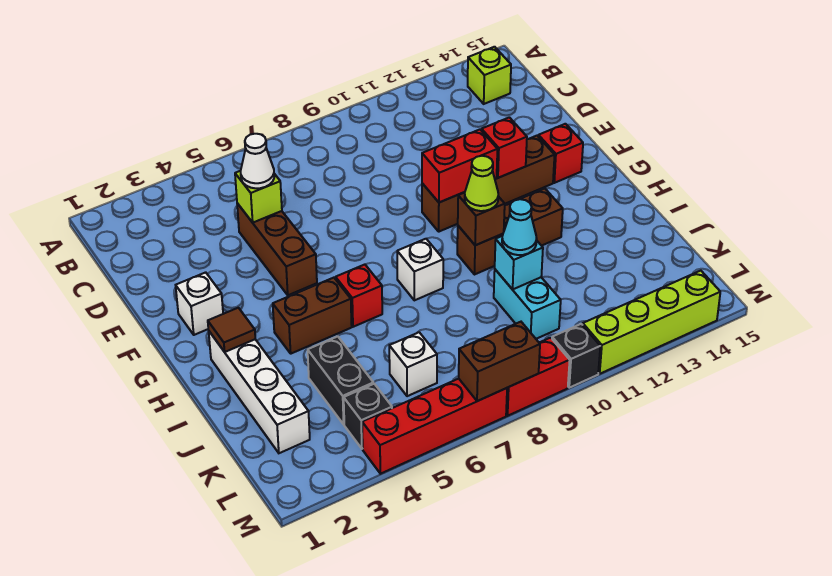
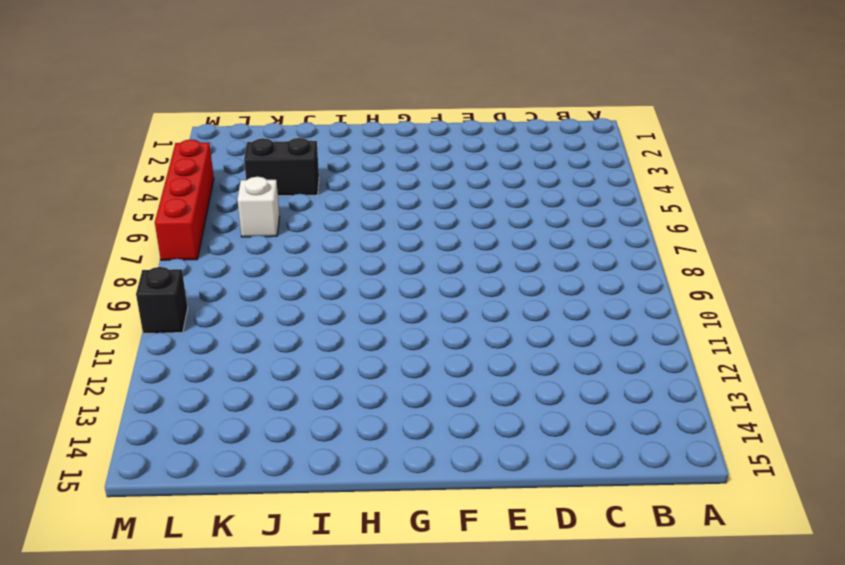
none -> lime brick B14 level 1
none -> brown brick D5:F5 level 1
none -> white brick F2 level 1

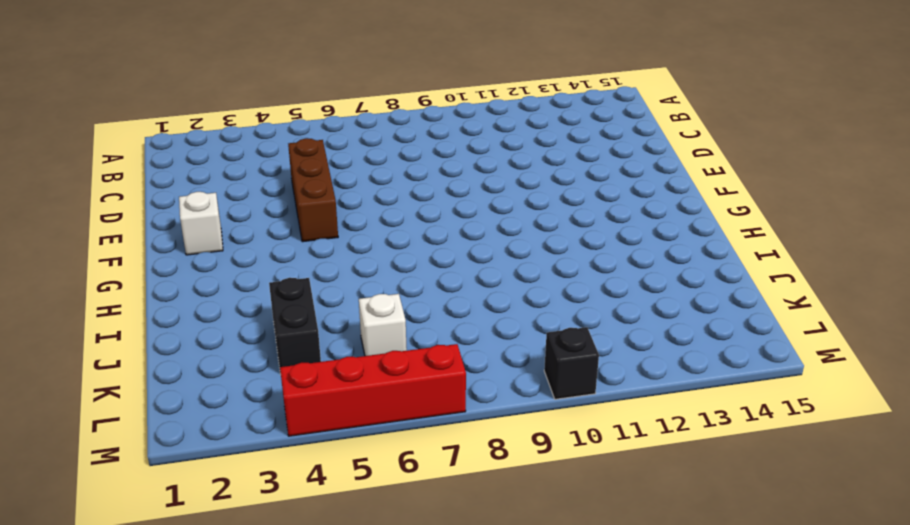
none -> lime brick B14 level 1
none -> brown brick F10:F13 level 1
none -> red brick F14 level 1

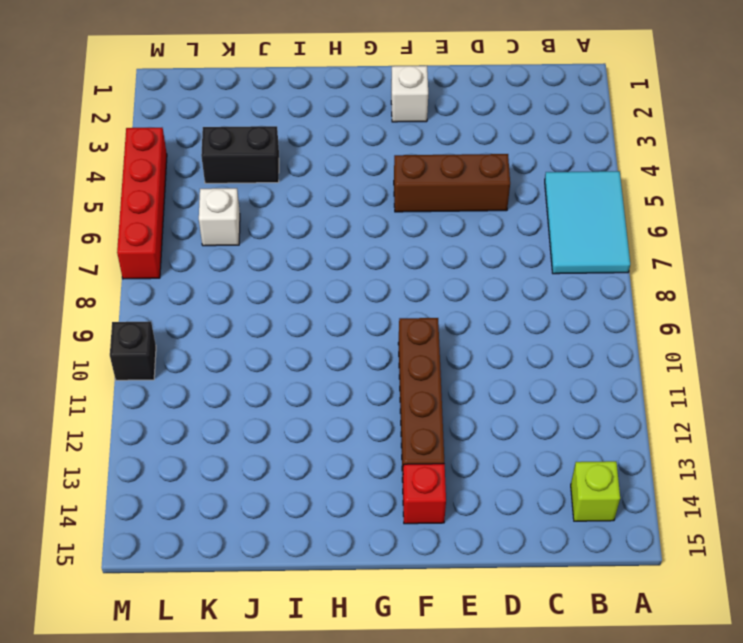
cyan tile A5:B7 level 1 -> none
none -> white brick H2:K2 level 1
none -> brown brick H4:H5 level 1
none -> red brick H6 level 1

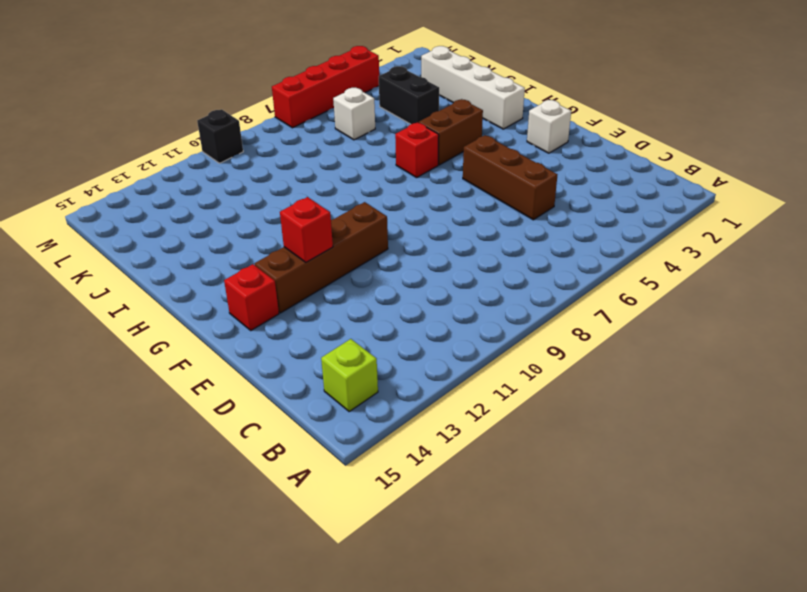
none -> white brick H8 level 1
none -> brown brick H10:H12 level 1
none -> cyan brick J10:K10 level 1

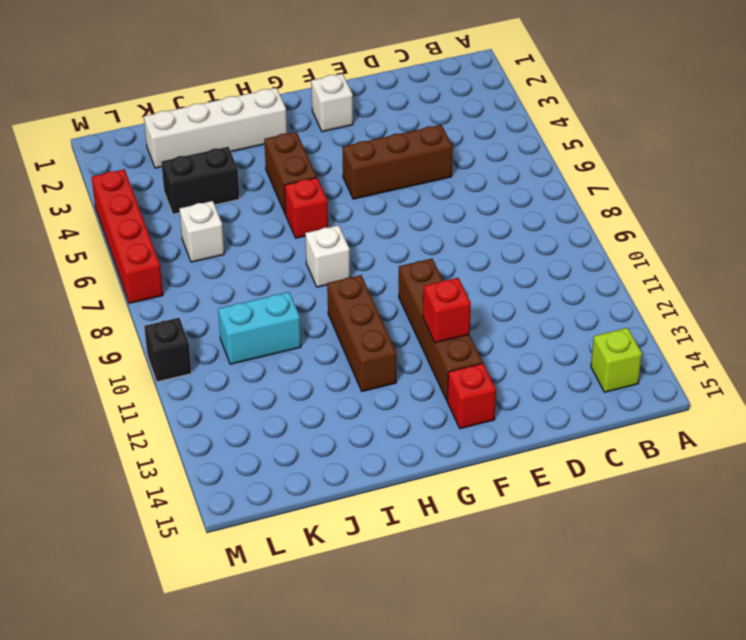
none -> black brick L4 level 1
none -> red brick M8:M9 level 1
none -> lime brick M11:M14 level 1

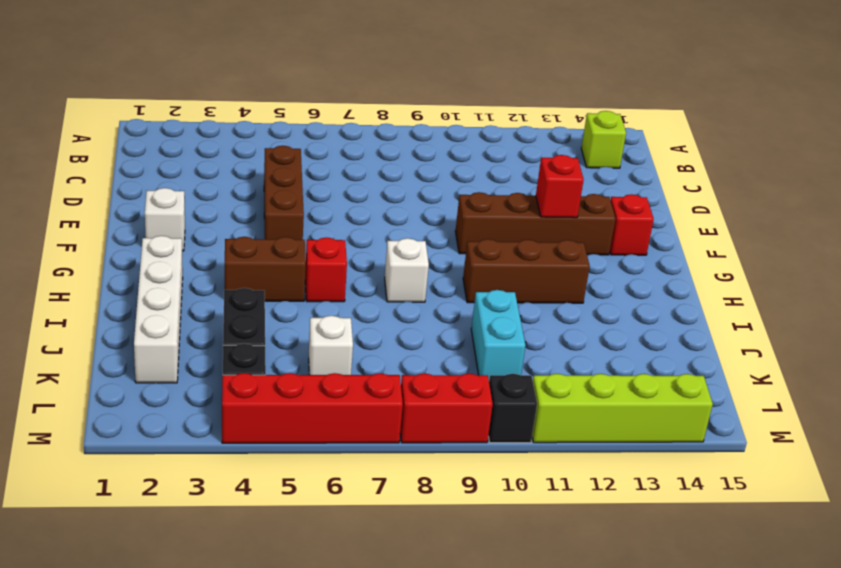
none -> lime brick D5 level 2
none -> red brick F10:F11 level 2
none -> brown tile H2 level 2

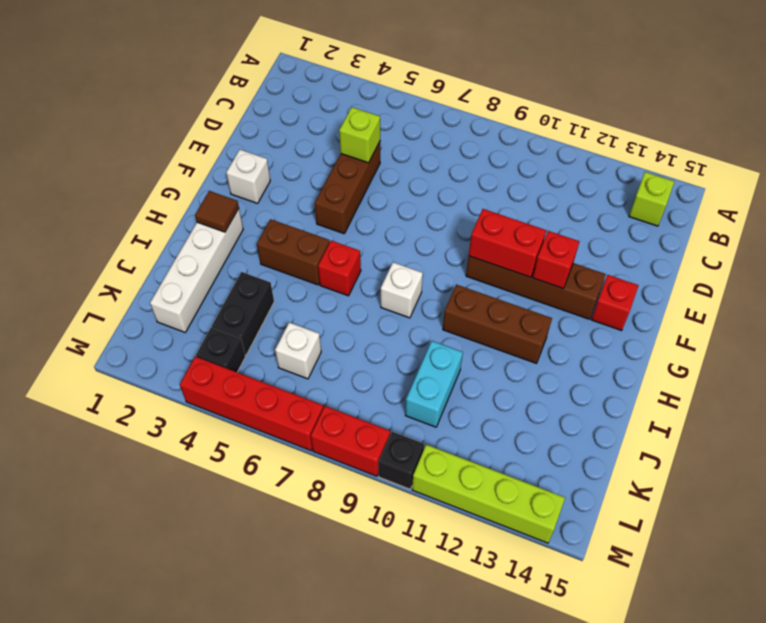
none -> brown brick H10 level 2
none -> cyan brick J10 level 2
none -> brown brick M7:M8 level 2

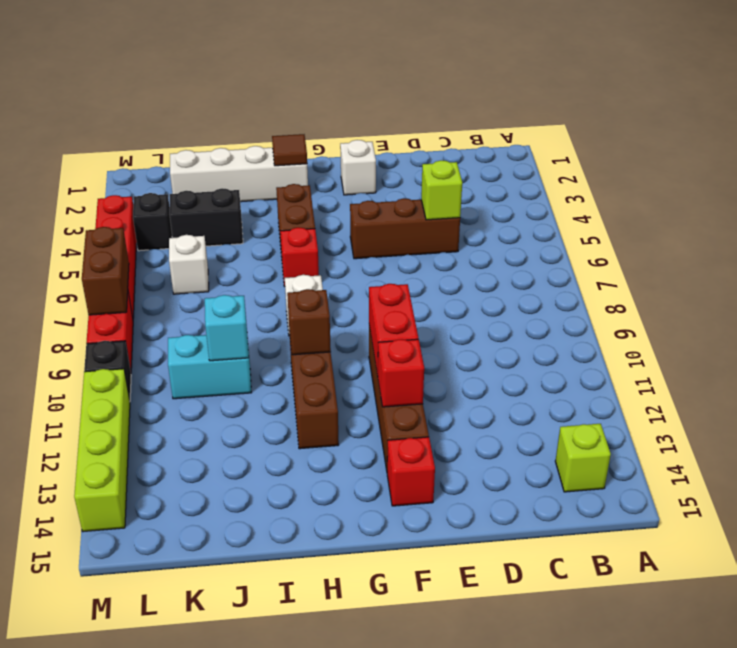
none -> white cone D5 level 3
none -> lime cone H10 level 3
none -> cyan cone J10 level 3

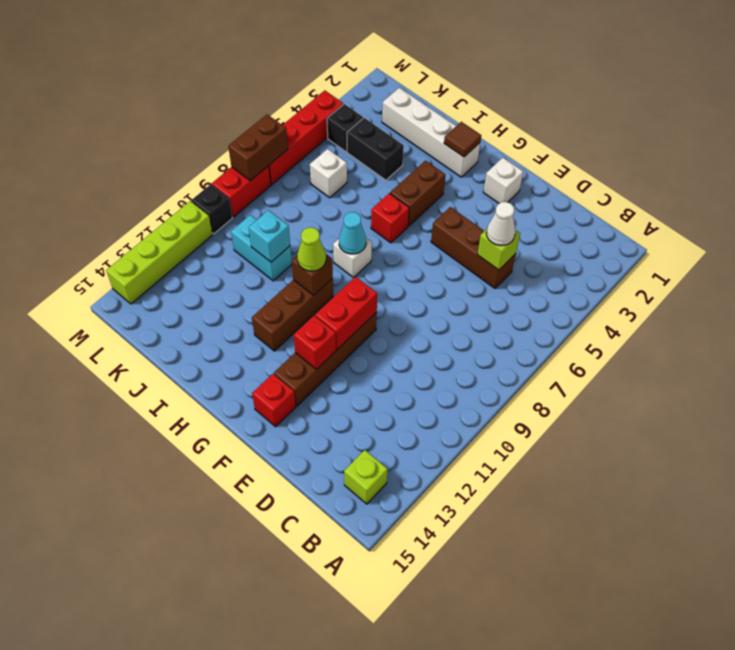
cyan cone H8 level 2 -> cyan cone J10 level 3

